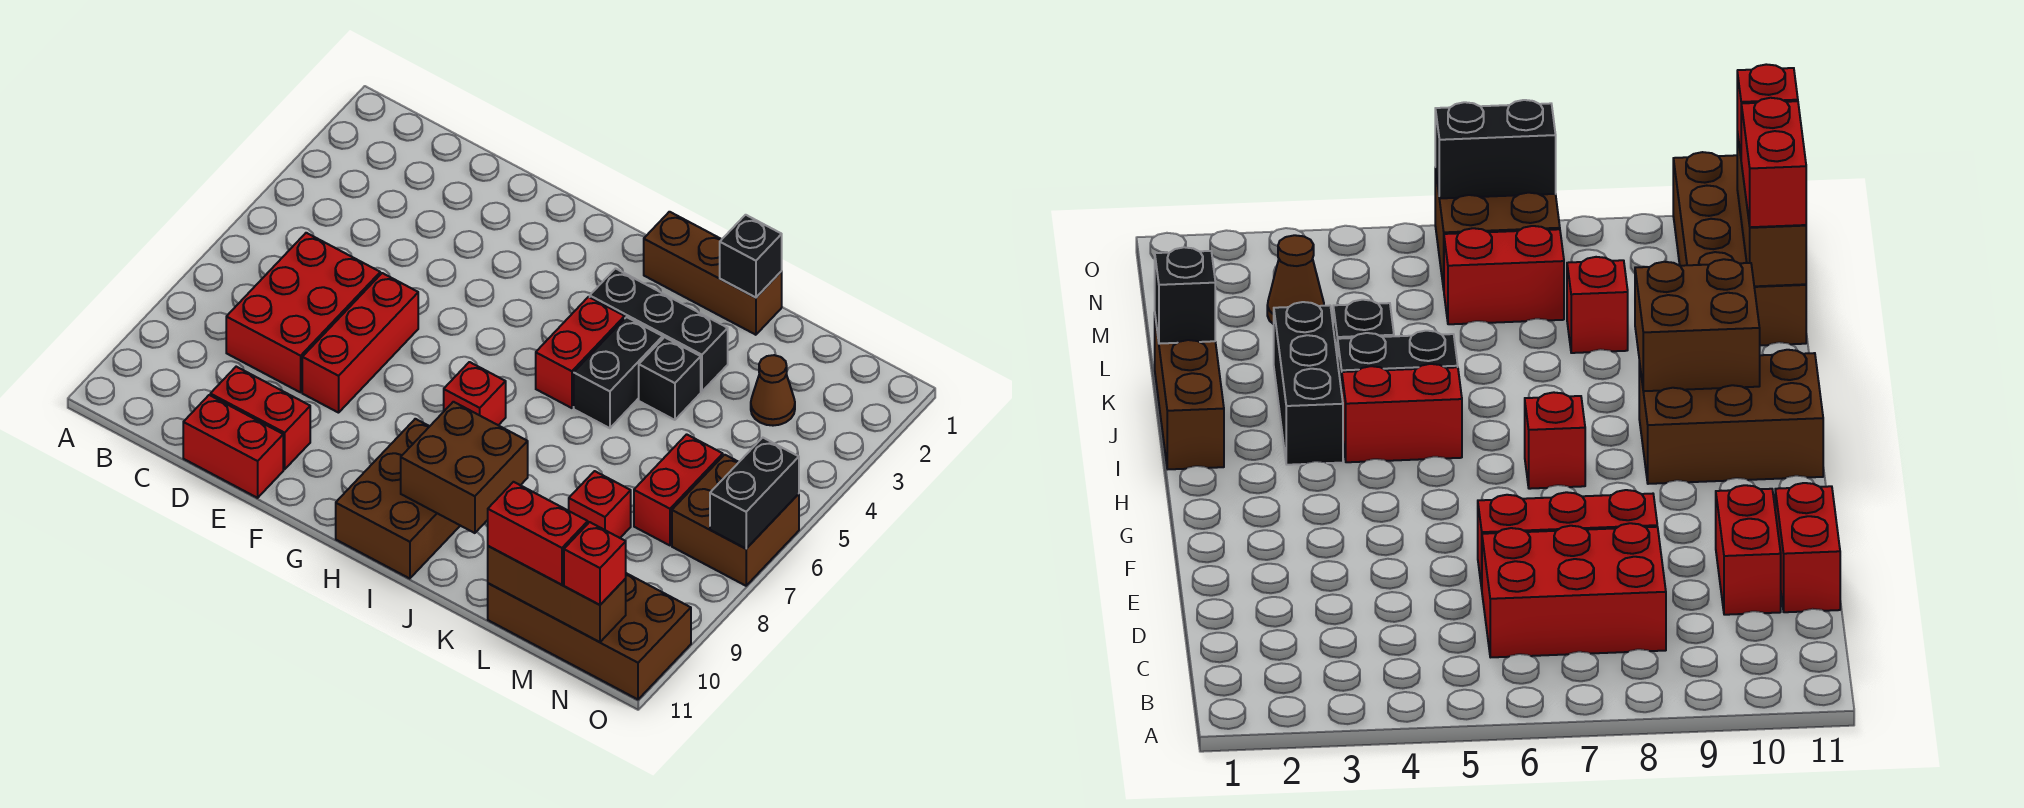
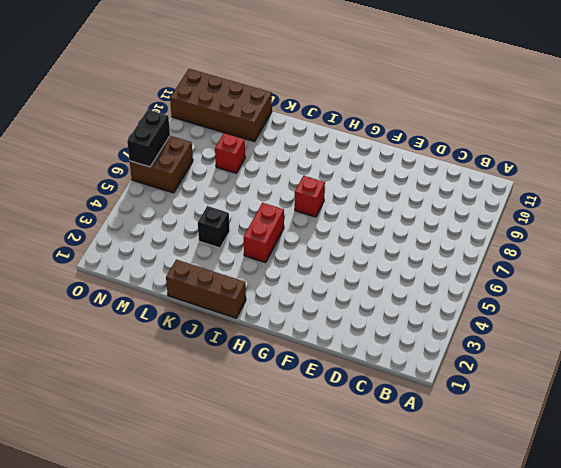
none -> red brick C6:D8 level 1
none -> red brick D10:E10 level 1
none -> red brick D11:E11 level 1

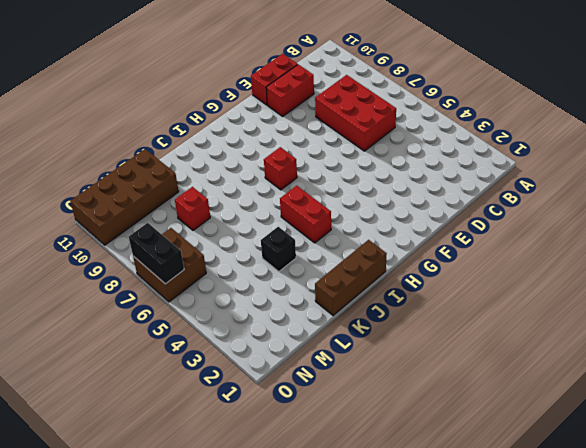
none -> red brick E6:E8 level 1
none -> brown brick H9:I11 level 1
none -> black brick I3:K3 level 1

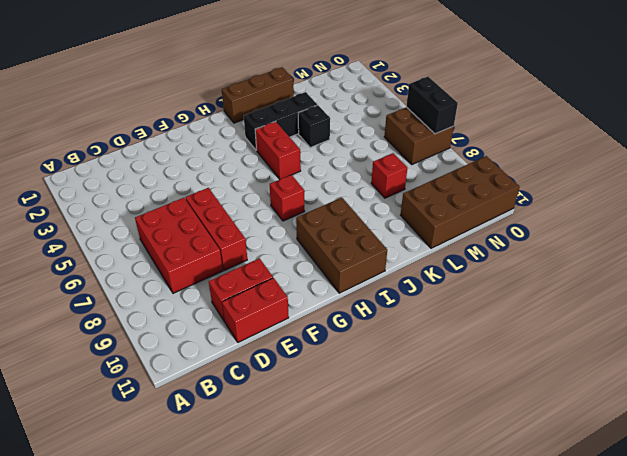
none -> black brick J4:J5 level 1
none -> brown cone M3 level 1
none -> red brick M6:M7 level 1

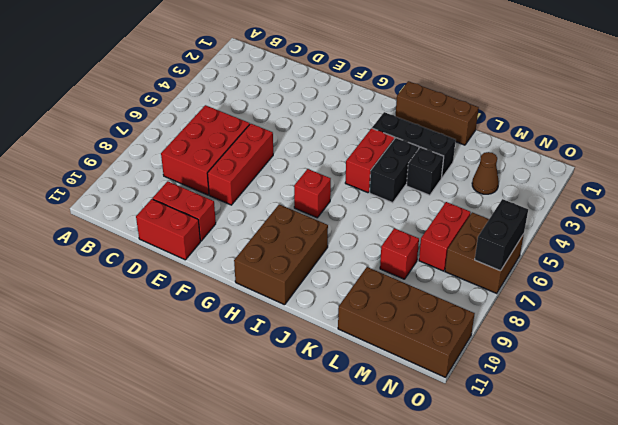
none -> brown brick I9:J10 level 2
none -> black brick K1 level 2
none -> brown brick L11:N11 level 2

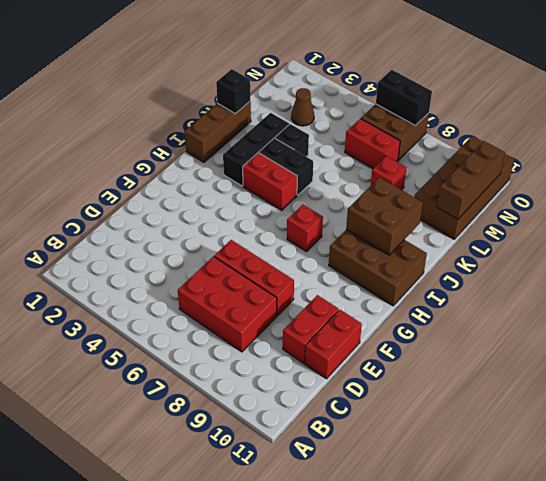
none -> red brick L11:M11 level 3
none -> red brick N11 level 3

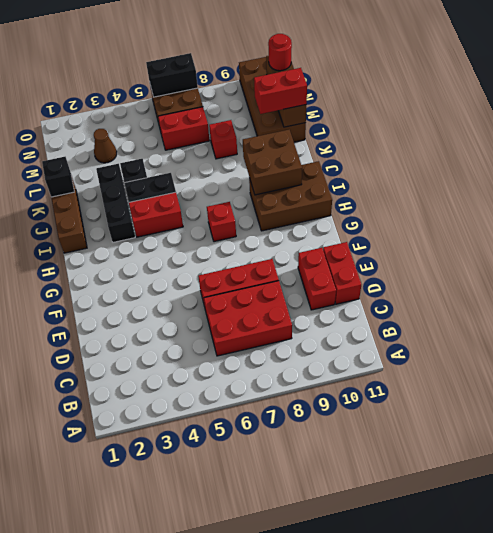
red brick L10:L11 level 3 -> red brick L11:M11 level 3
red round brick N11 level 3 -> red brick N11 level 3

